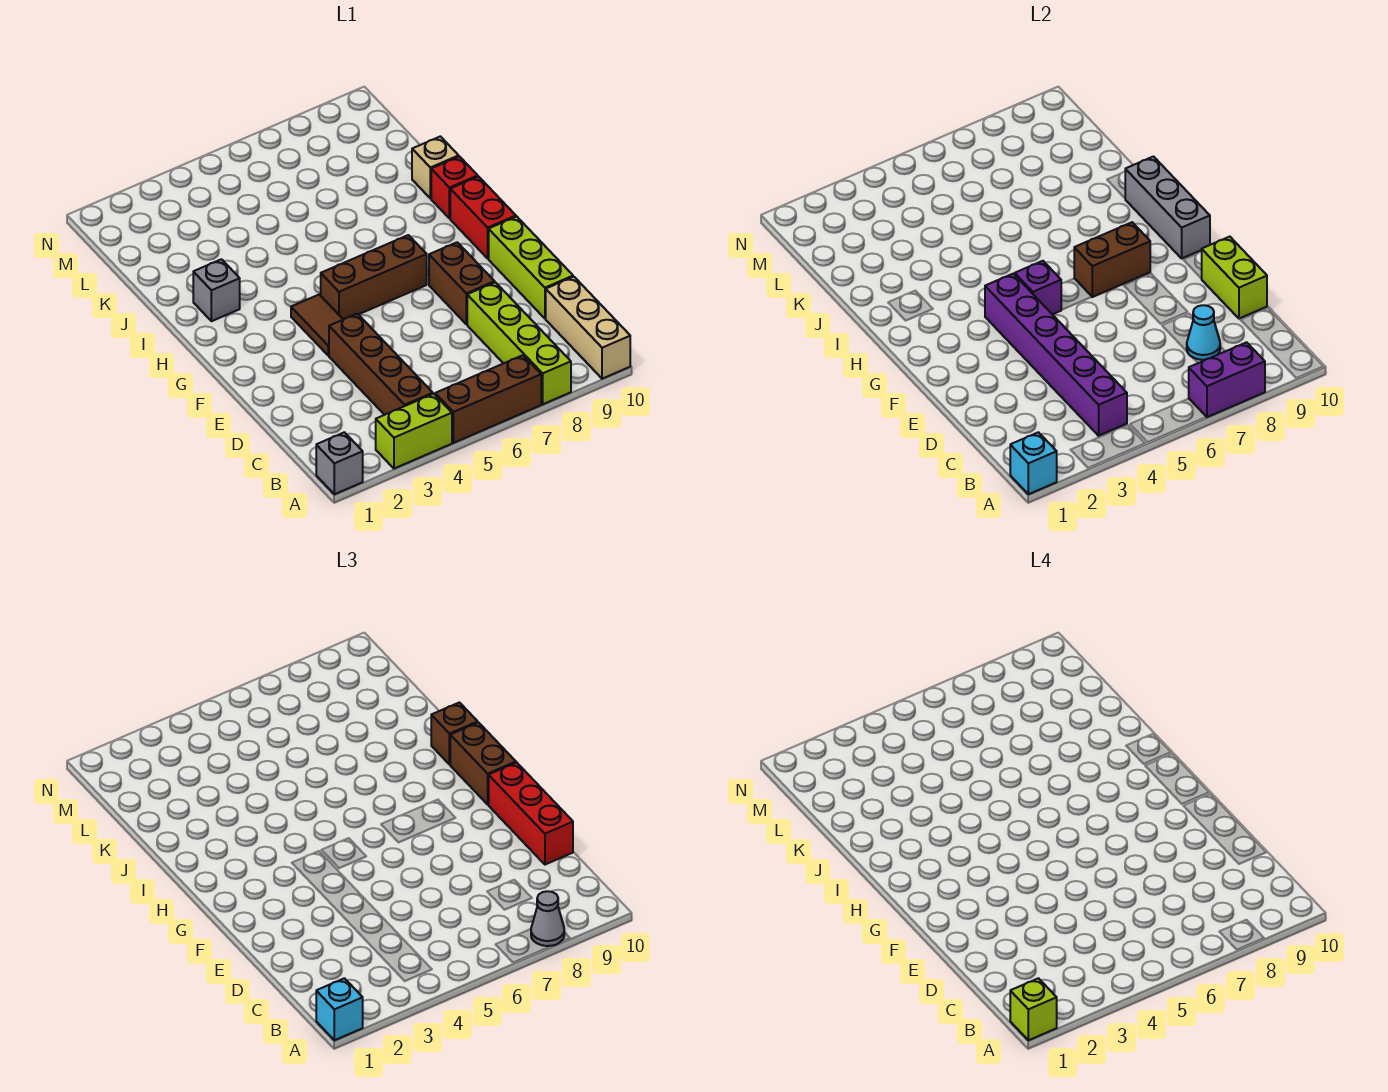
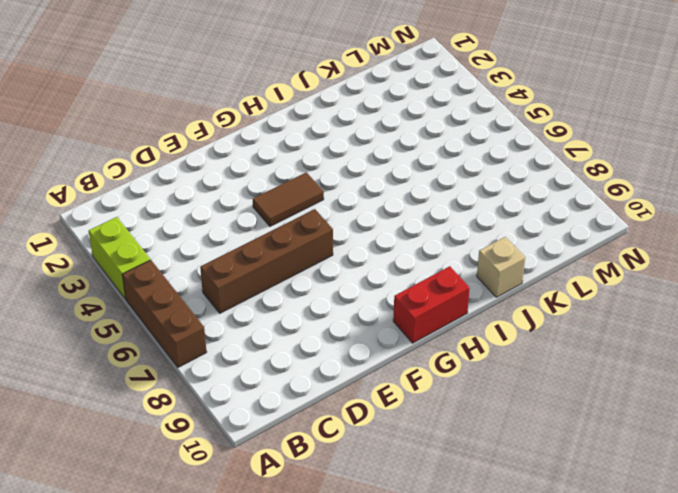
brown brick C6:F6 level 1 -> brown brick B4:E4 level 1
none -> grey brick A1 level 1
none -> lime brick A8:D8 level 1
none -> tan brick A10:C10 level 1

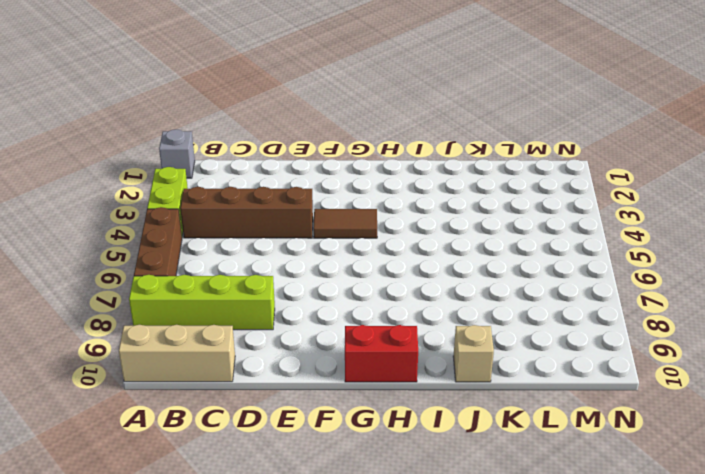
none -> lime brick D10:F10 level 1
none -> brown brick E8:F8 level 1
none -> brown brick G5:G7 level 1

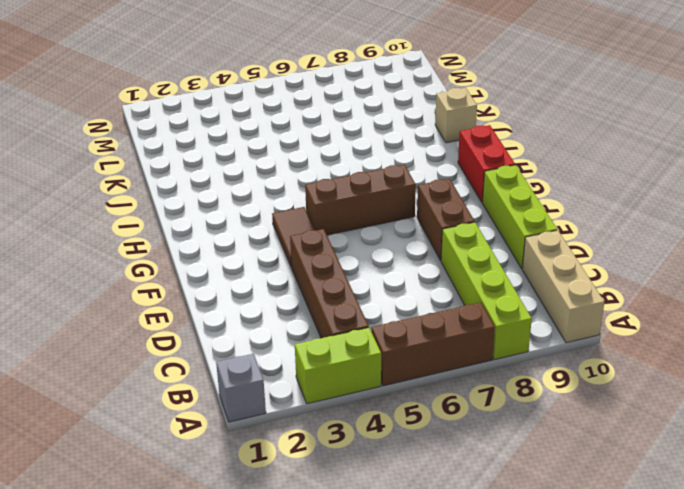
none -> grey brick I2 level 1
none -> red brick I10 level 1
none -> cyan brick A1 level 2

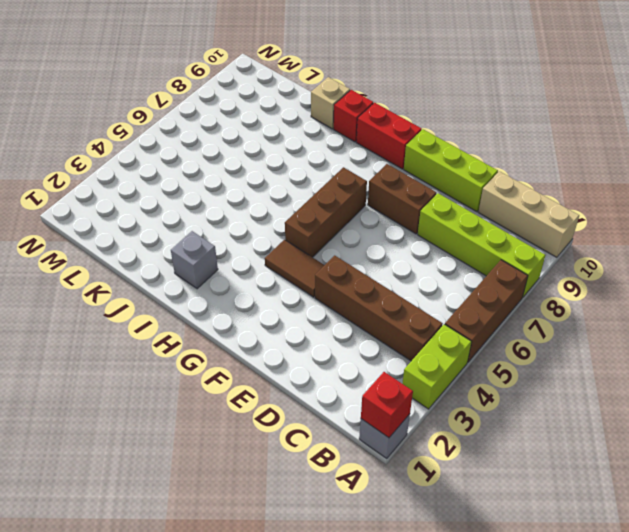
red brick A1 level 2 -> cyan brick A1 level 2
none -> purple brick A7:A8 level 2
none -> purple brick B4:G4 level 2
none -> cyan cone C8 level 2

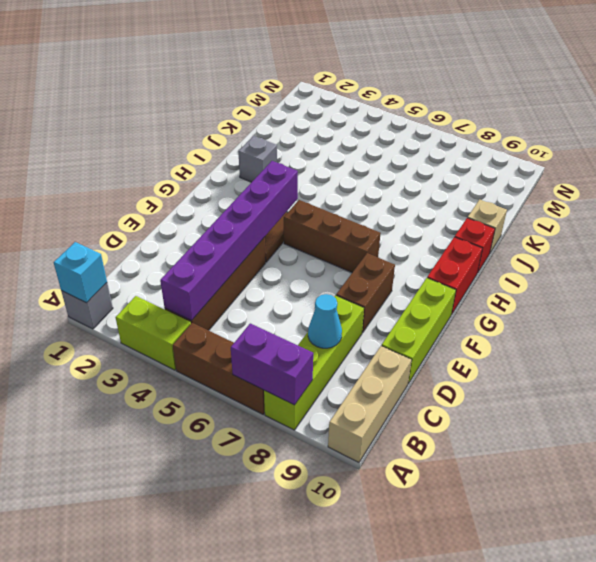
none -> lime brick D10:E10 level 2
none -> purple brick G5 level 2
none -> brown brick G7:G8 level 2

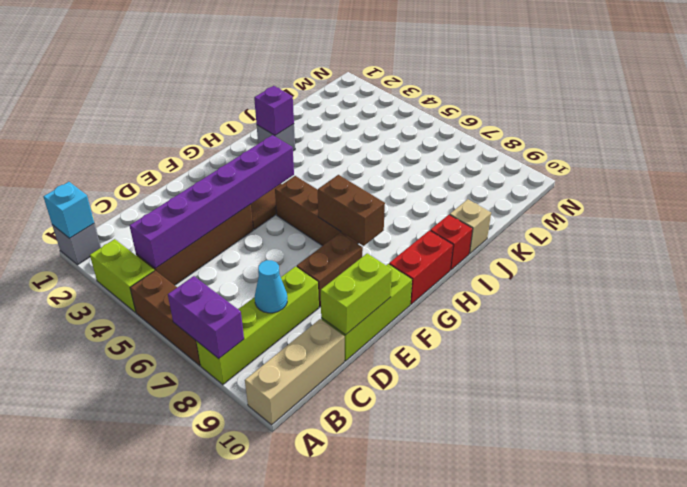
purple brick I2 level 2 -> purple brick G5 level 2
none -> grey brick G10:I10 level 2
none -> cyan brick A1 level 3
none -> grey cone A8 level 3

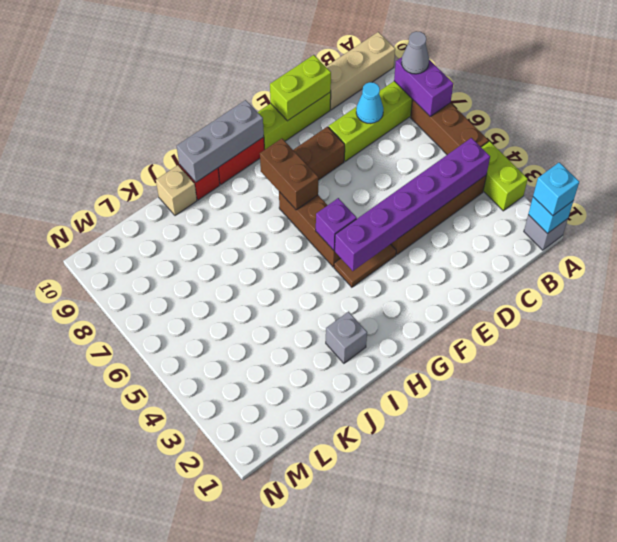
none -> red brick D10:F10 level 3
none -> brown brick G10:H10 level 3
none -> brown brick I10 level 3

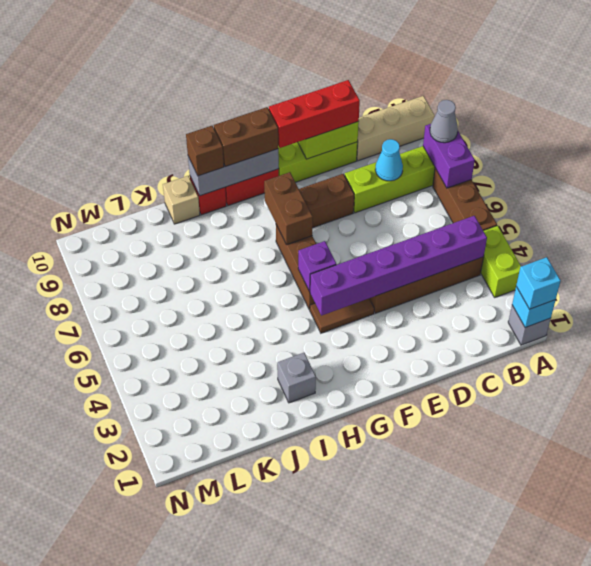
none -> lime brick A1 level 4

